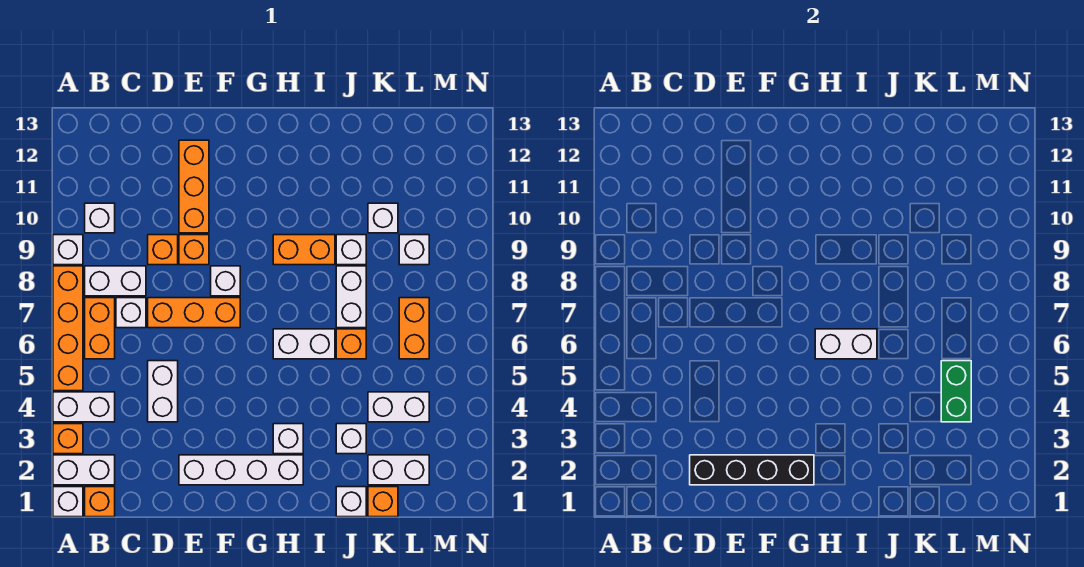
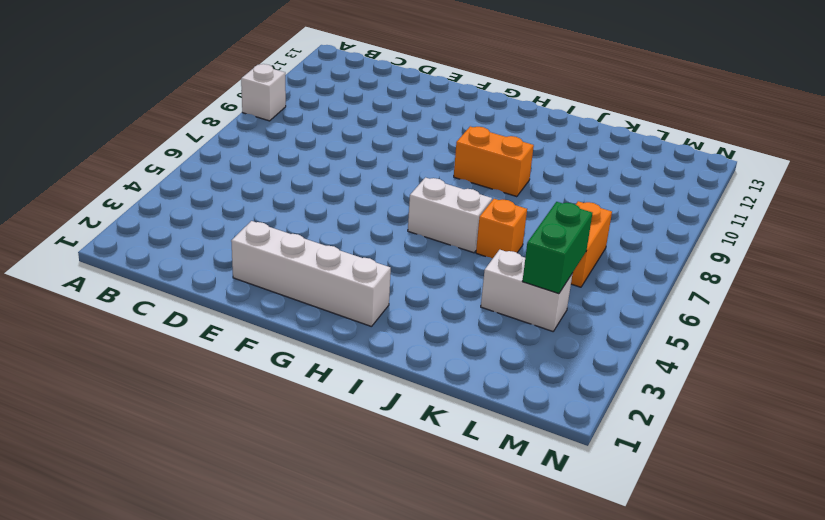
none -> white brick A1 level 1
none -> white brick A2:B2 level 1
none -> orange brick A3 level 1
none -> white brick A4:B4 level 1

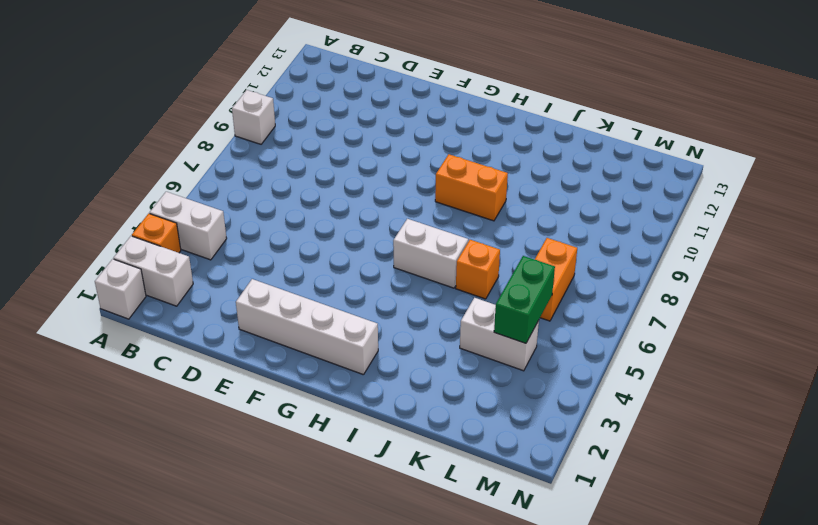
none -> orange brick A5:A8 level 1
none -> orange brick B1 level 1
none -> orange brick B6:B7 level 1
none -> white brick B8:C8 level 1

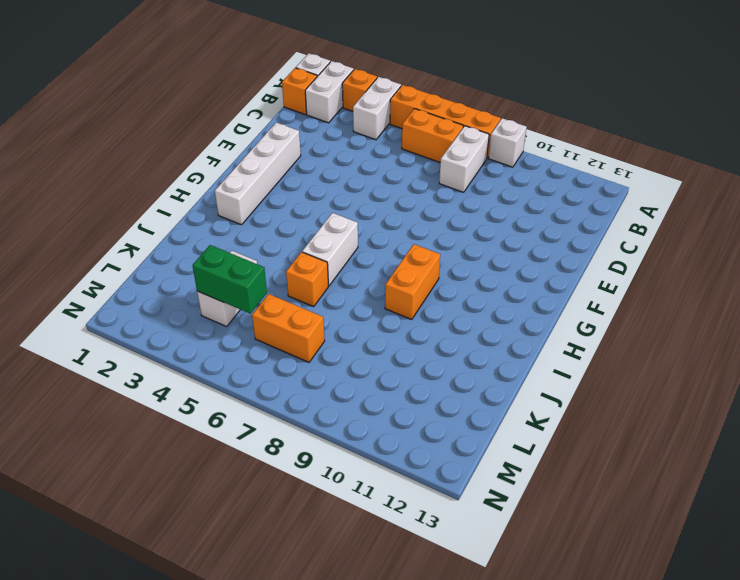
none -> white brick B10 level 1
none -> white brick C7 level 1
none -> white brick D4:D5 level 1
none -> orange brick D7:F7 level 1

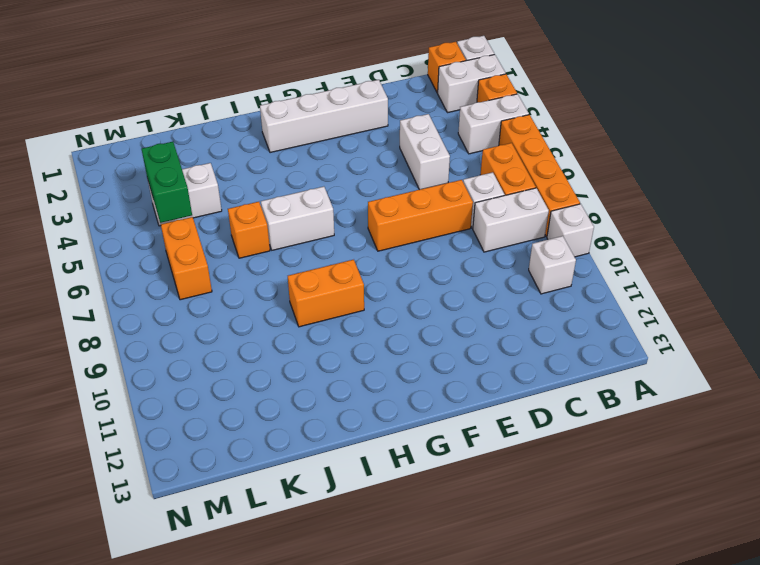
none -> orange brick D9 level 1
none -> orange brick E9 level 1
none -> orange brick E10:E12 level 1
none -> white brick F8 level 1

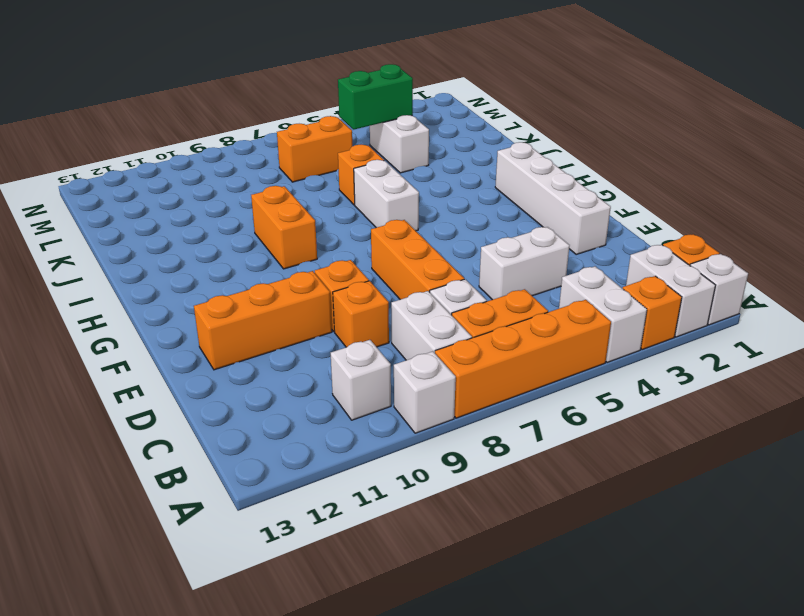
none -> white brick F8 level 1
none -> white brick H3 level 1
none -> white brick J1 level 1
none -> white brick J3 level 1

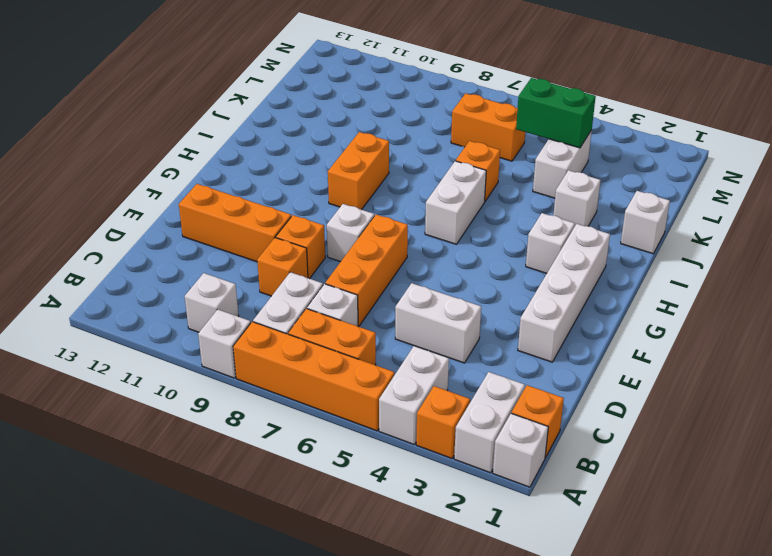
none -> white brick J7:J8 level 1
none -> white brick J9 level 1
none -> orange brick K1 level 1
none -> white brick K2:L2 level 1

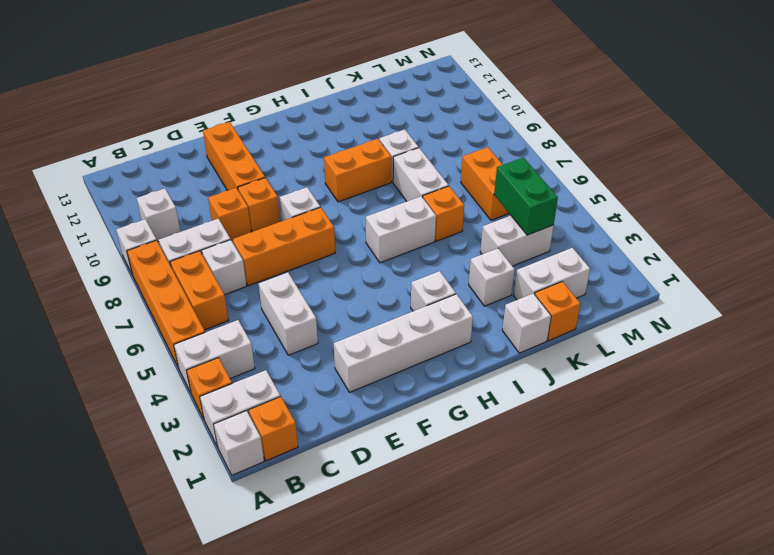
none -> white brick K10 level 1
none -> white brick L9 level 1
none -> black brick D2:G2 level 2
none -> white brick H6:I6 level 2

